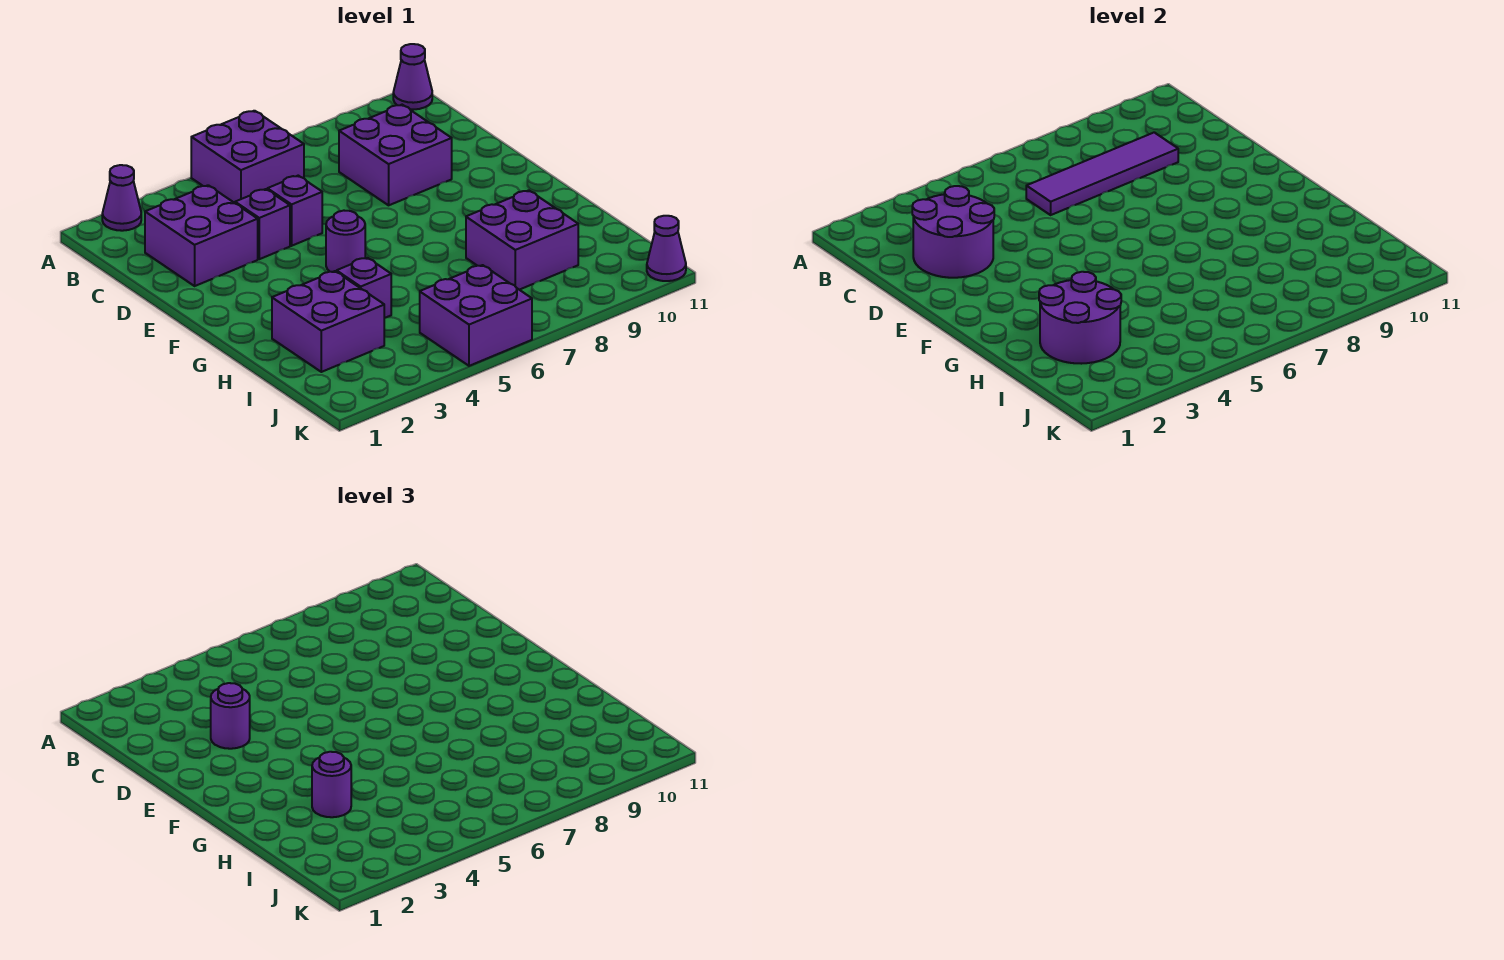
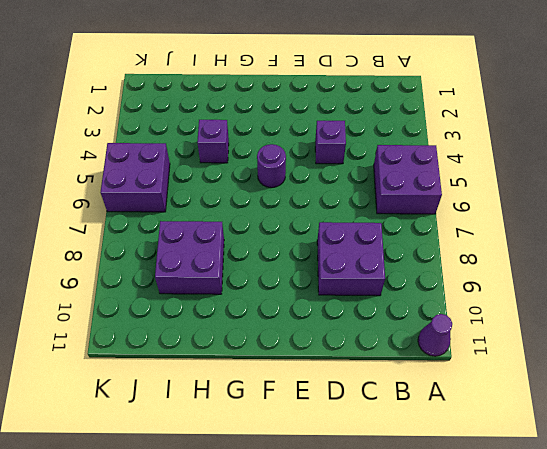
none -> purple cone A2 level 1
none -> purple brick C2:D3 level 1
none -> purple brick D5 level 1

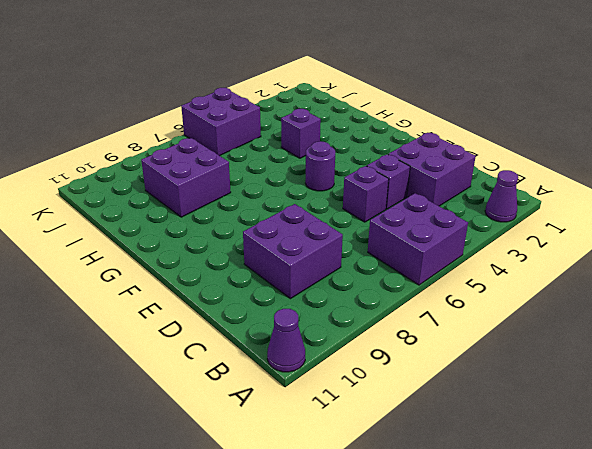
none -> purple brick H2:I3 level 1
none -> purple cone K11 level 1
none -> purple round brick C2:D3 level 2

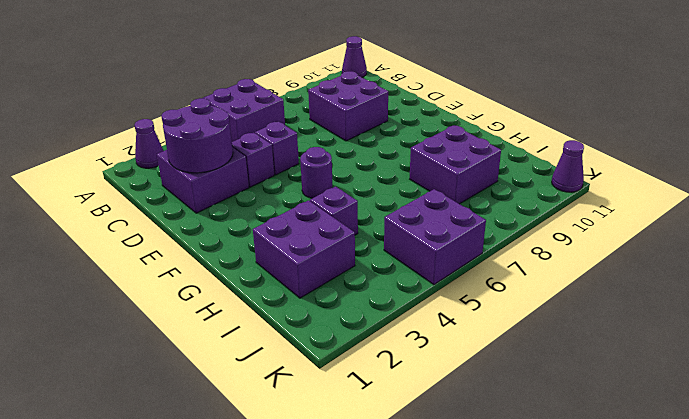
none -> purple tile C6:C9 level 2
none -> purple round brick H2:I3 level 2
none -> purple round brick D3 level 3

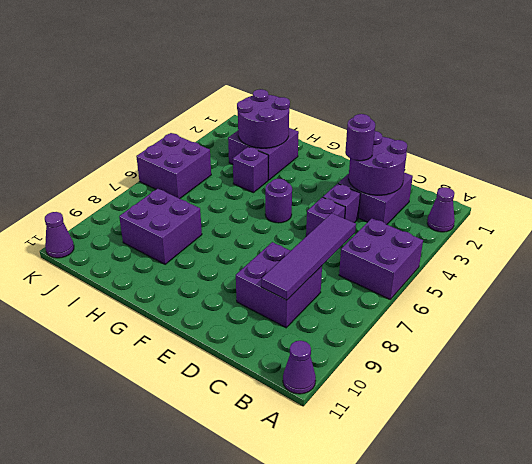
none -> purple round brick H3 level 3

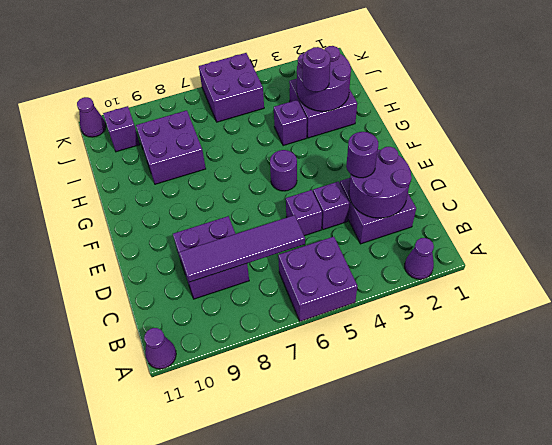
purple brick J10 level 1 -> none

